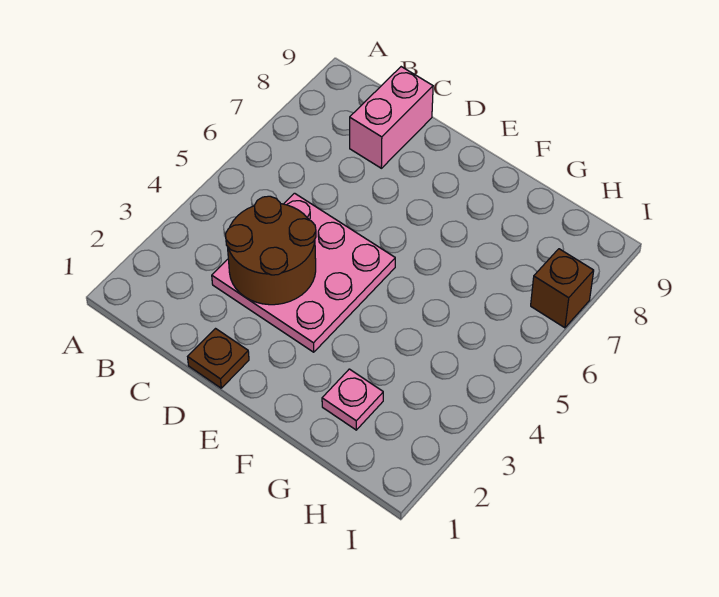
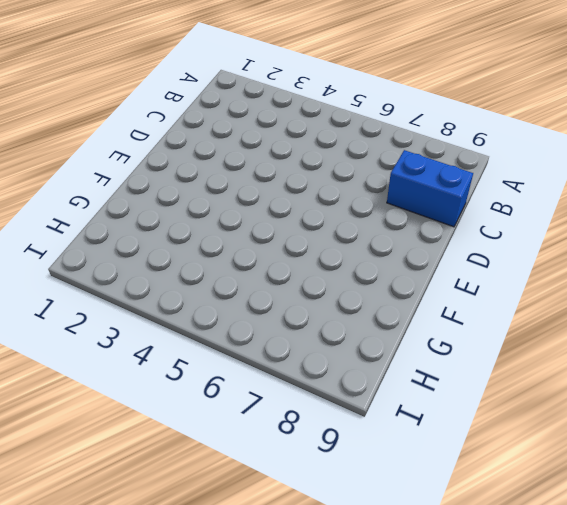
blue brick C8:C9 level 1 -> pink brick C8:C9 level 1
none -> pink plate C3:E5 level 1
none -> brown plate D1 level 1

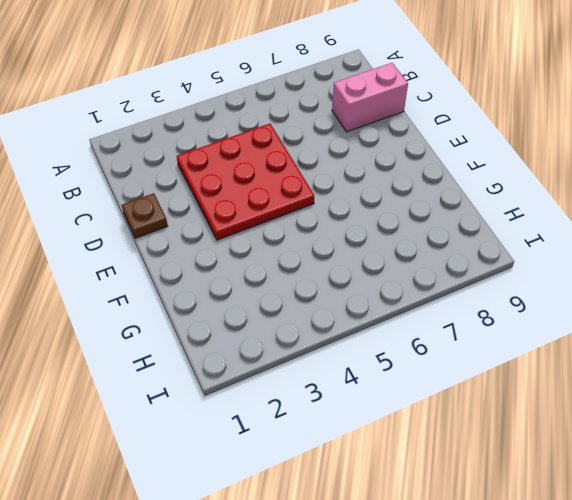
red plate C3:E5 level 1 -> pink plate C3:E5 level 1
none -> pink plate G2 level 1
none -> brown brick I7 level 1

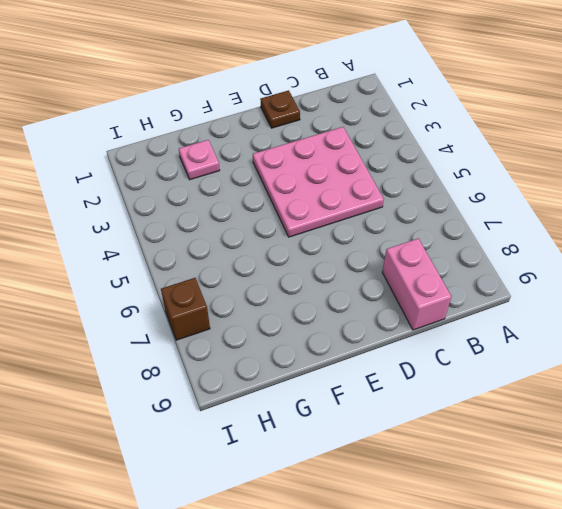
none -> brown round brick C3:D4 level 2

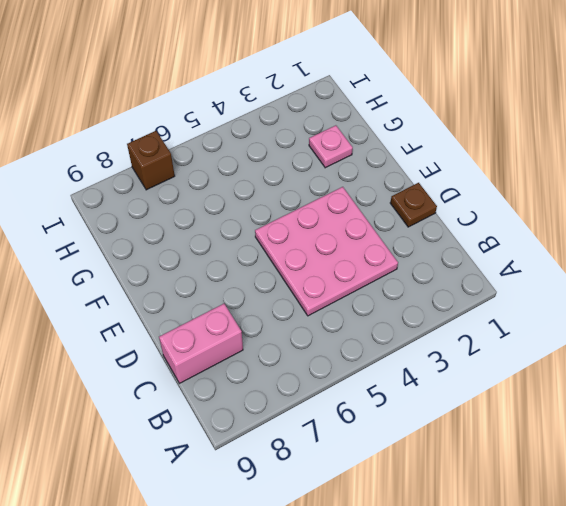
none -> brown round brick C3:D4 level 2

